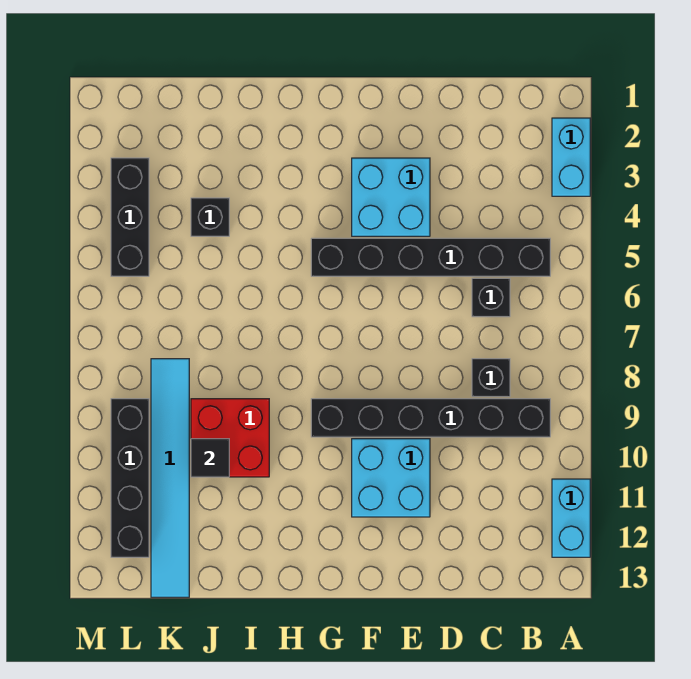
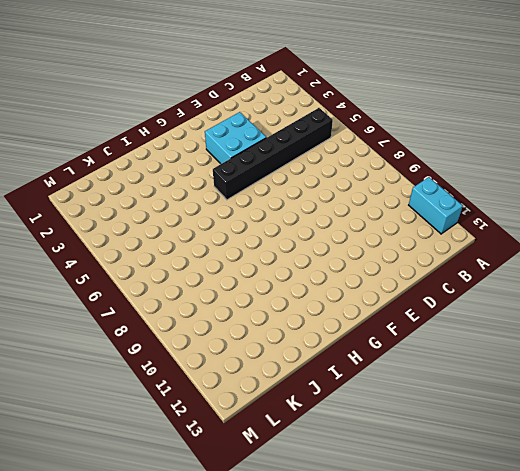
none -> cyan brick A2:A3 level 1
none -> black brick B9:G9 level 1
none -> black brick C6 level 1

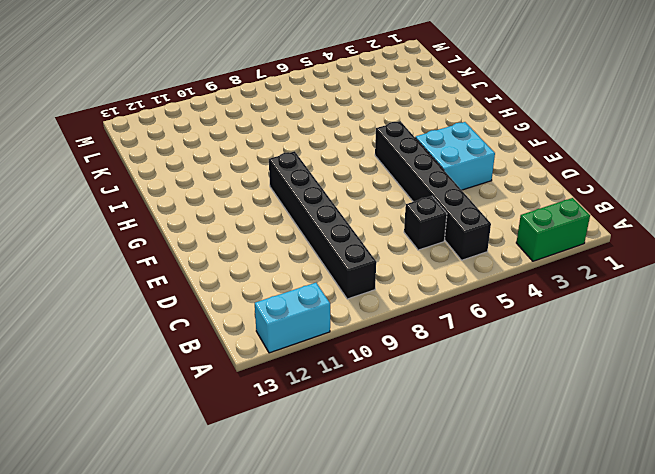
green brick A2:A3 level 1 -> cyan brick A2:A3 level 1
none -> black brick C8 level 1
none -> cyan brick E10:F11 level 1
none -> red brick I9:J10 level 1

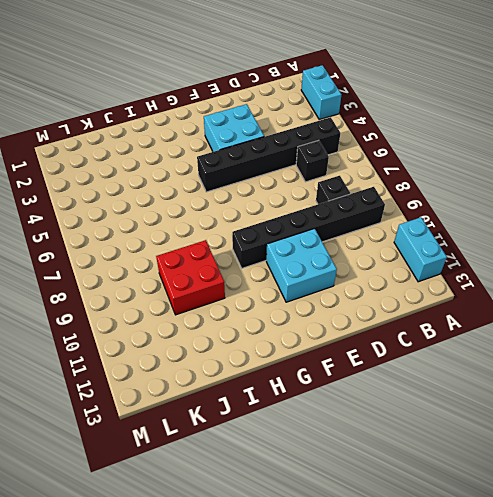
none -> black brick J4 level 1
none -> cyan tile K8:K13 level 1
none -> black brick L3:L5 level 1

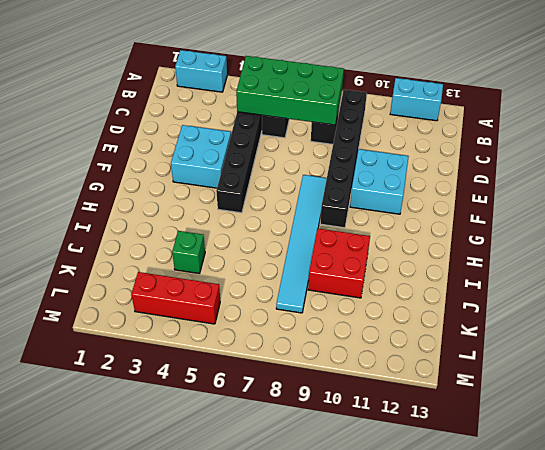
green brick B5:C8 level 2 -> none
cyan tile F8:K8 level 1 -> cyan tile K8:K13 level 1
green brick J4 level 1 -> black brick J4 level 1
red brick L3:L5 level 1 -> black brick L3:L5 level 1
none -> black brick L9:L12 level 1
none -> black tile J10 level 2

